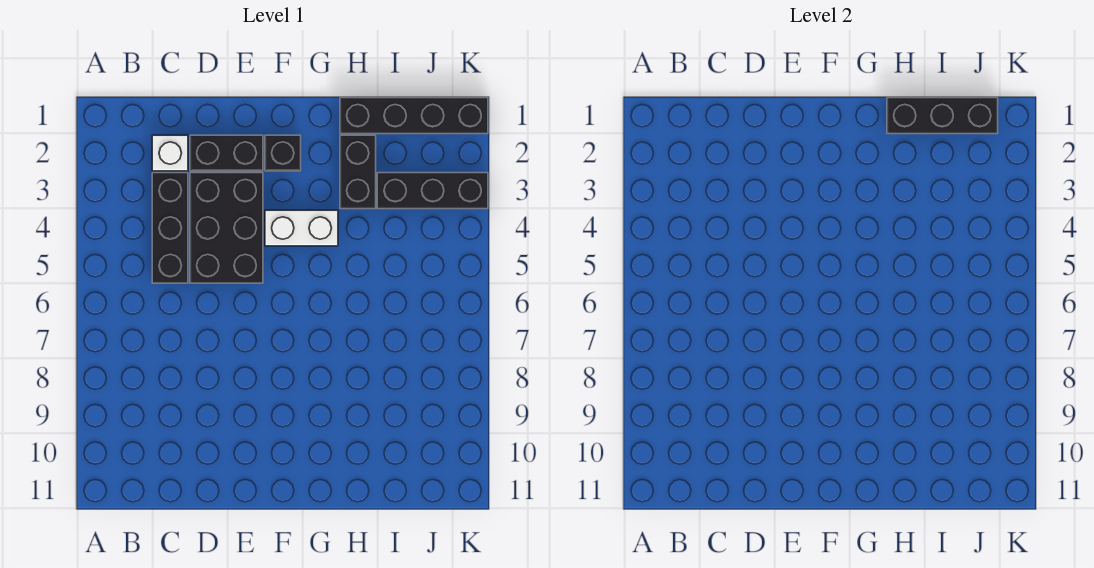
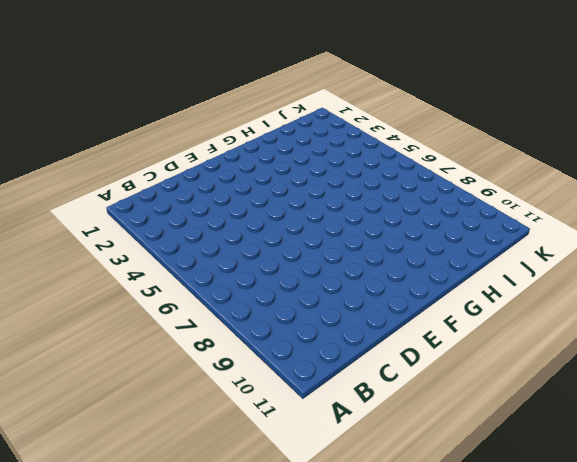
none -> white brick C2 level 1
none -> black brick C3:C5 level 1

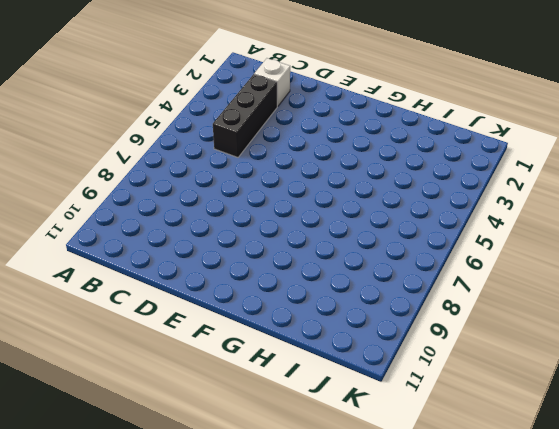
none -> black brick D2:E2 level 1
none -> black brick D3:E5 level 1

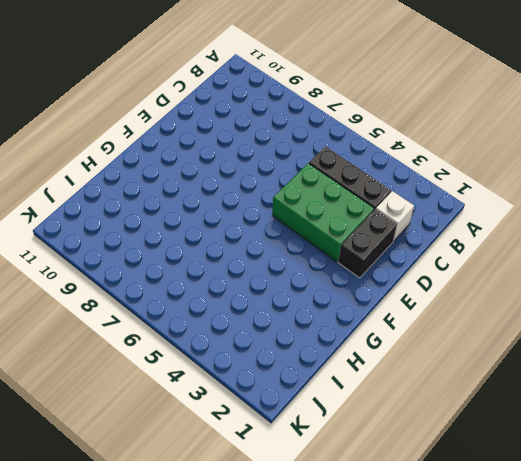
green brick D3:E5 level 1 -> black brick D3:E5 level 1
none -> black brick F2 level 1
none -> white brick F4:G4 level 1

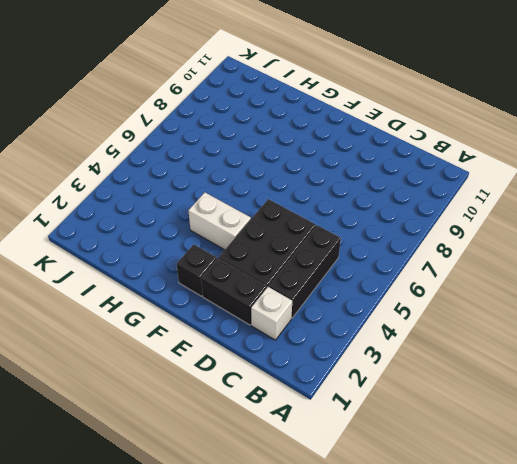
none -> black brick H1:K1 level 1
none -> black brick H2:H3 level 1

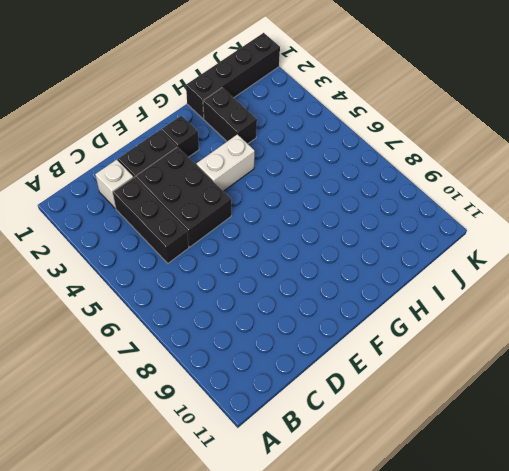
none -> black brick I3:K3 level 1
none -> black brick H1:J1 level 2

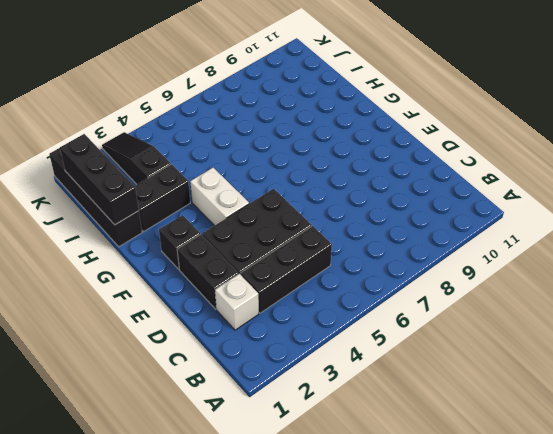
black slope I3:K3 level 1 top I -> black brick I3:K3 level 1

